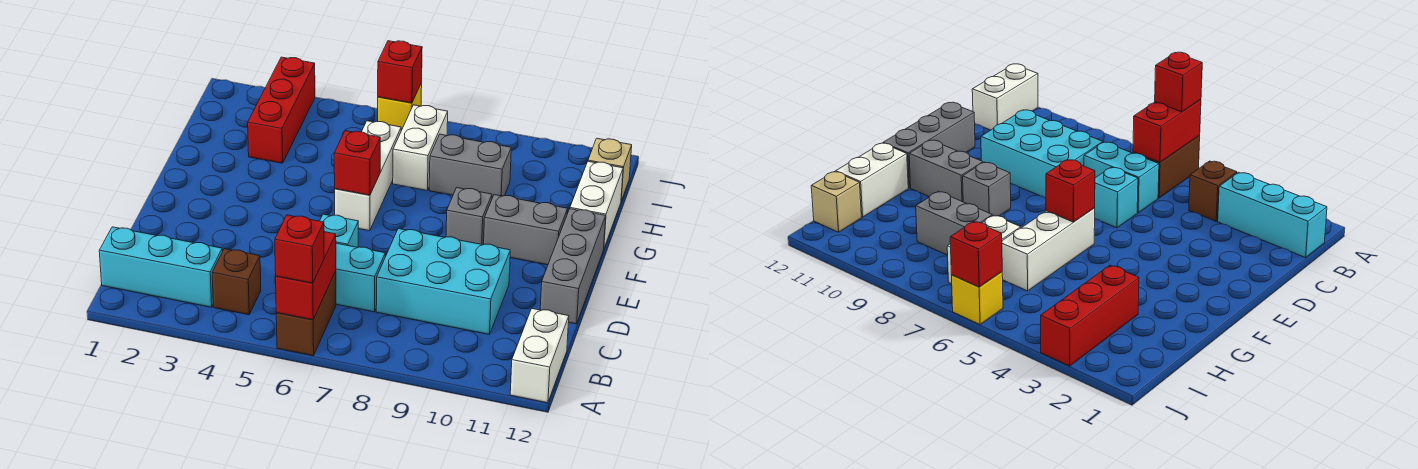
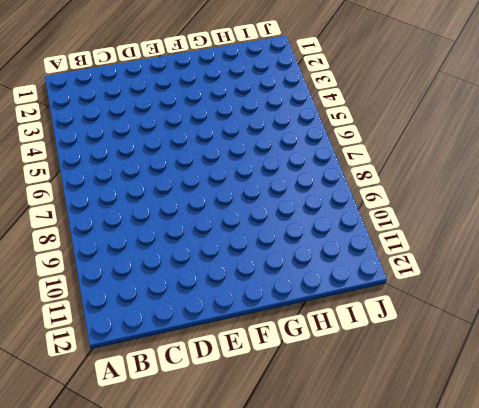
none -> brown brick A6:B6 level 1
none -> white brick A12:B12 level 1
none -> cyan brick B1:B3 level 1

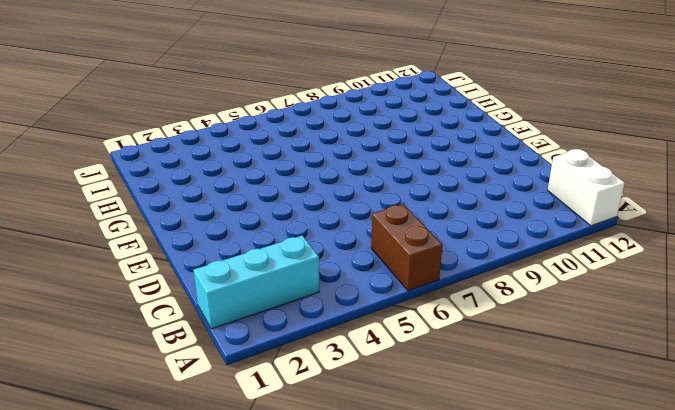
none -> brown brick B4 level 1
none -> cyan brick C6:C7 level 1
none -> cyan brick C8:D10 level 1

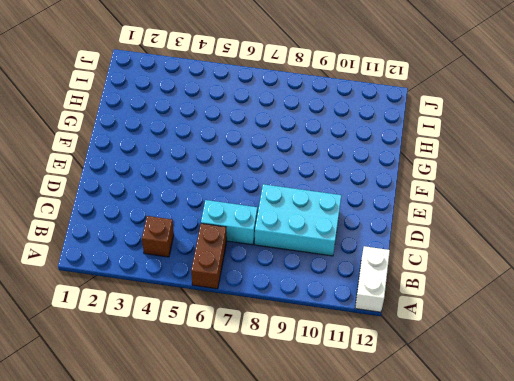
none -> cyan brick B1:B3 level 1
none -> cyan brick D6 level 1
none -> grey brick D12:F12 level 1

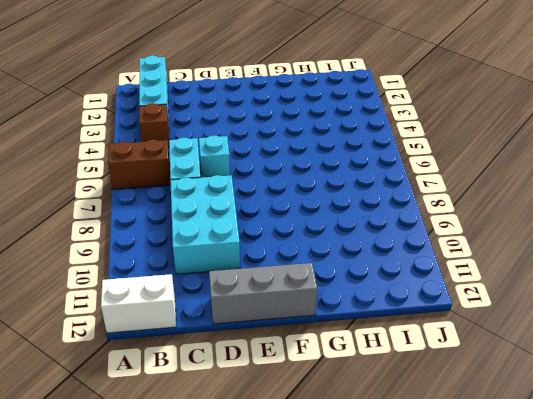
none -> white brick F6:H6 level 1
none -> grey brick F9 level 1
none -> grey brick F10:F11 level 1

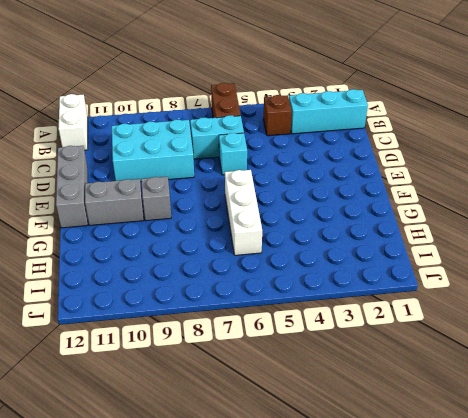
none -> white brick G12:H12 level 1
none -> red brick H3:J3 level 1
none -> white brick H7:I7 level 1

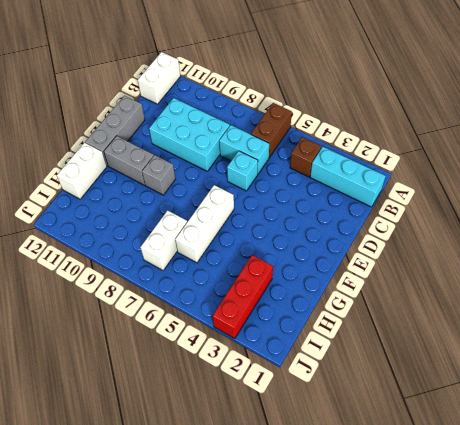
none -> grey brick H8:H9 level 1
none -> tan brick I12 level 1
none -> yellow brick J6 level 1

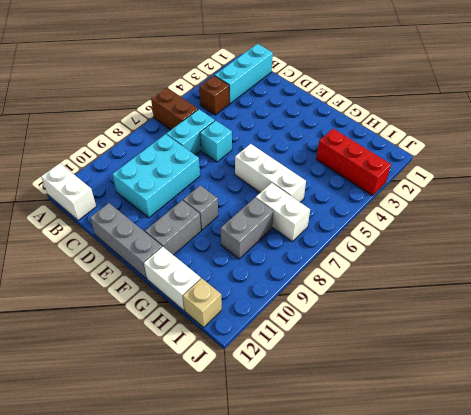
none -> yellow brick J6 level 1
none -> red brick A6:B6 level 2
none -> red brick F6 level 2

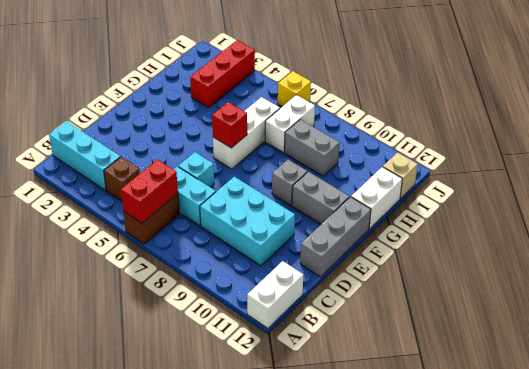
none -> red brick J6 level 2
none -> red brick A6 level 3

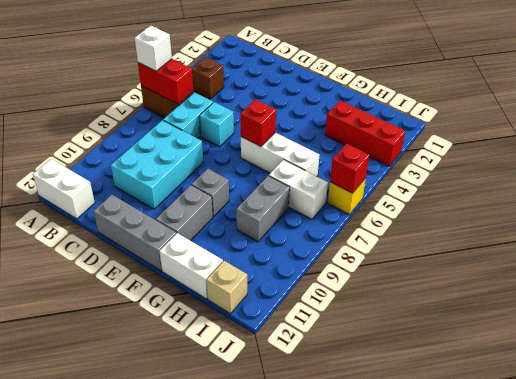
white brick A6 level 3 -> red brick A6 level 3
none -> cyan brick B1:B3 level 1

